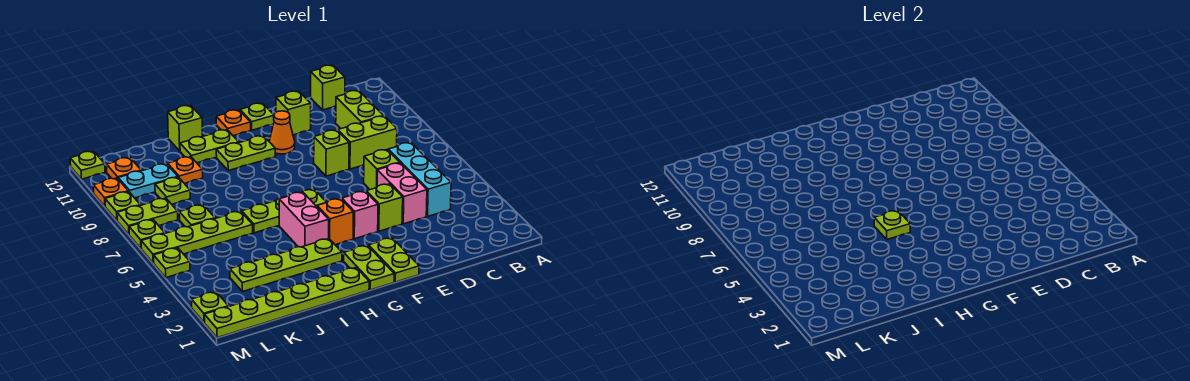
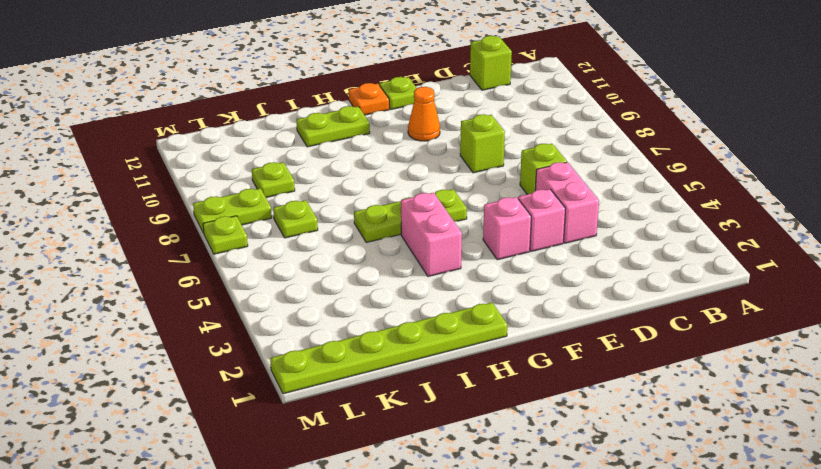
pink brick E4 level 1 -> lime brick E4 level 1
none -> cyan brick C4:C6 level 1
none -> lime brick C8:D8 level 1
none -> lime brick C9:C10 level 1
none -> lime brick E11 level 1

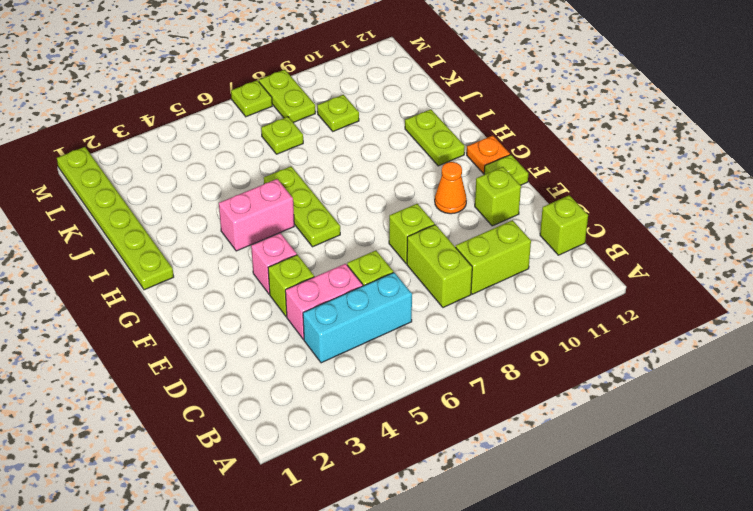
none -> lime plate F1:F2 level 1
none -> lime plate G1:G2 level 1
none -> orange brick G4 level 1
none -> lime plate G10:H10 level 1

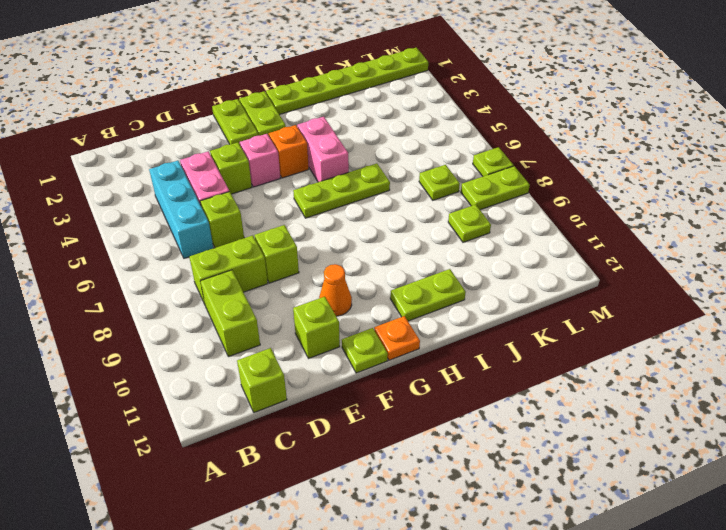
none -> lime plate G10:H10 level 1
none -> lime plate H3:K3 level 1
none -> lime brick I12 level 1
none -> lime plate J6:M6 level 1

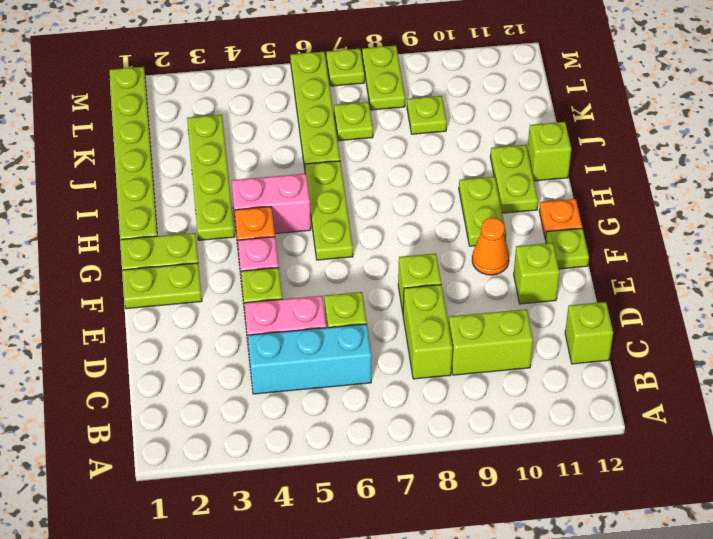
none -> orange plate J10 level 1
none -> cyan plate K10:L10 level 1
none -> orange plate L11 level 1
none -> lime plate M2 level 1

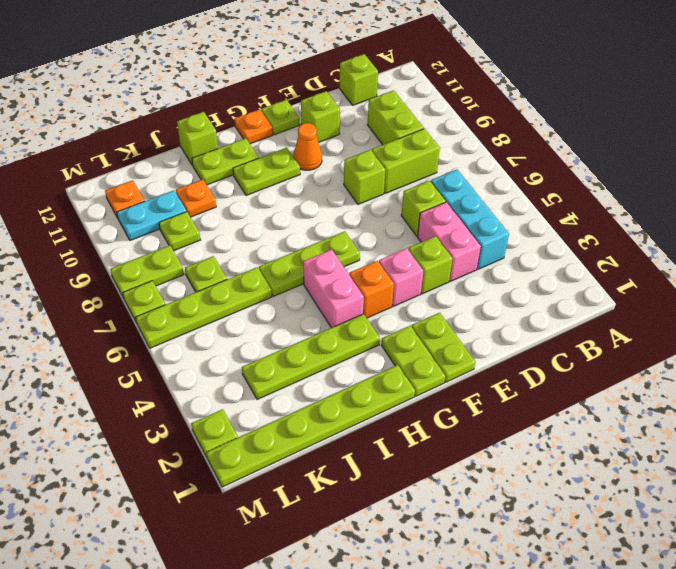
none -> lime plate M5 level 1
none -> lime plate M9 level 1
none -> orange plate M10 level 1
none -> lime plate M12 level 1

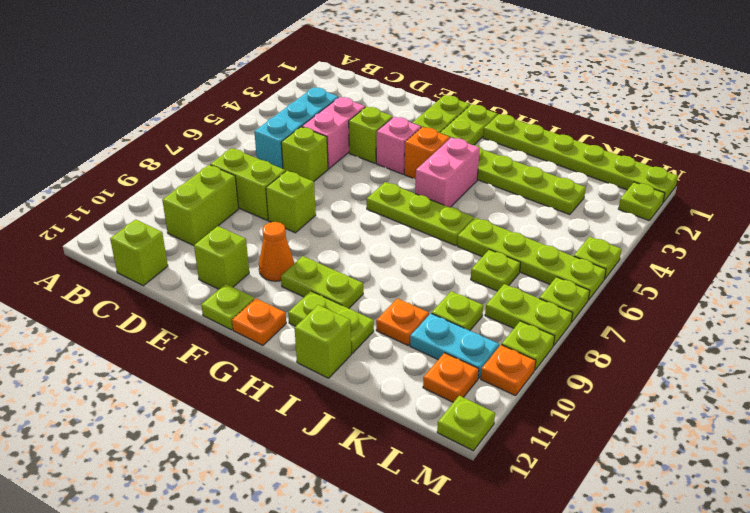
none -> lime plate H5 level 2

